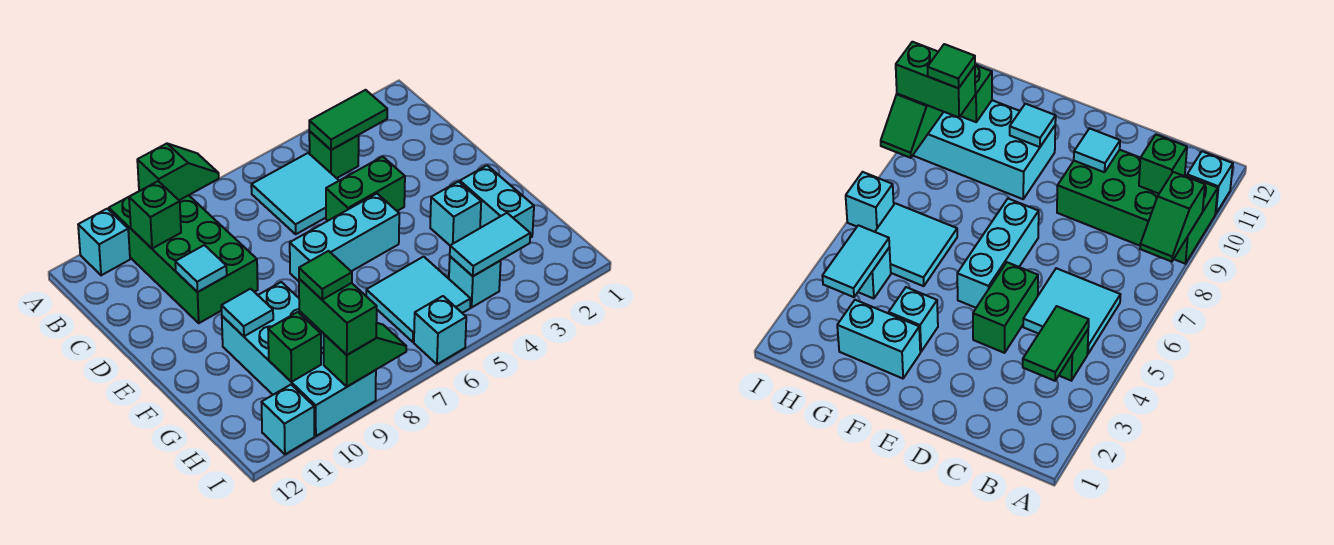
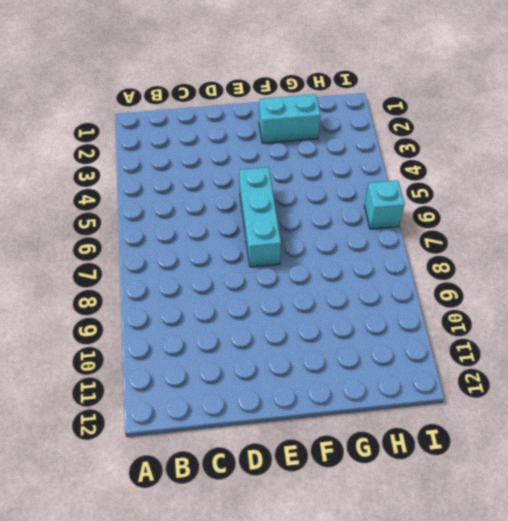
none -> green brick A9:D10 level 1
none -> cyan brick A11 level 1
none -> green brick B4 level 1

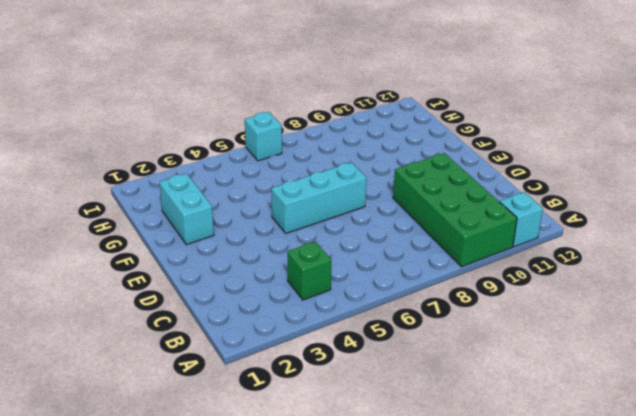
none -> cyan tile B5:C6 level 1
none -> green brick D4:D5 level 1
none -> cyan brick F3 level 1

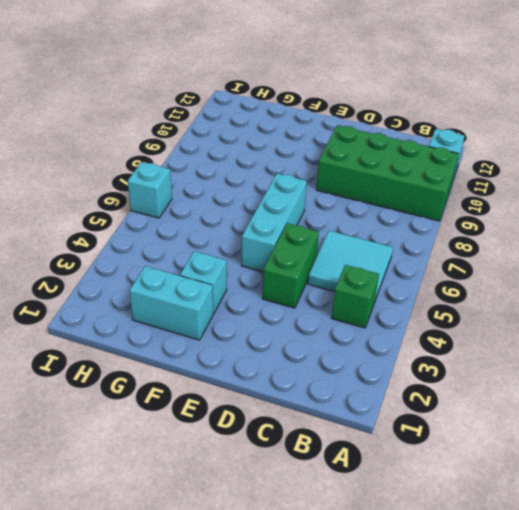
none -> cyan brick F9:I10 level 1
none -> cyan tile G5:H6 level 1
none -> cyan brick H4 level 1

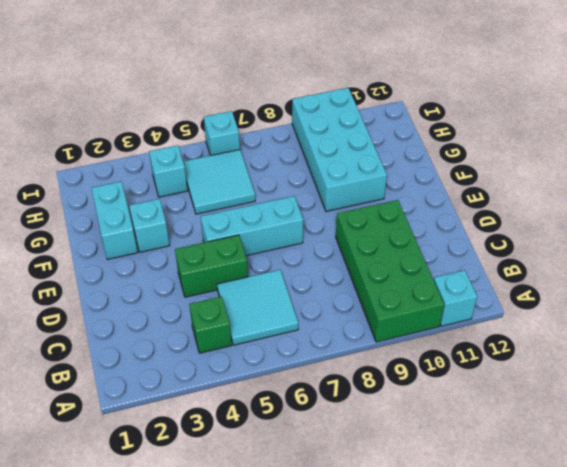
none -> cyan brick I11 level 1
none -> green slope A8:A9 level 2 top 9
none -> green tile B3:B4 level 2

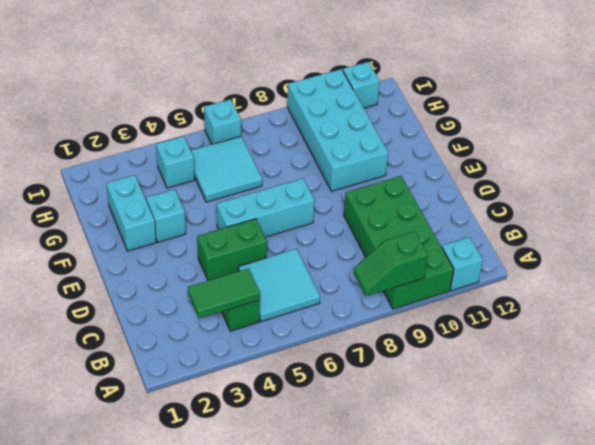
none -> green brick B10 level 2
none -> cyan tile D10 level 2
none -> cyan tile F10 level 2

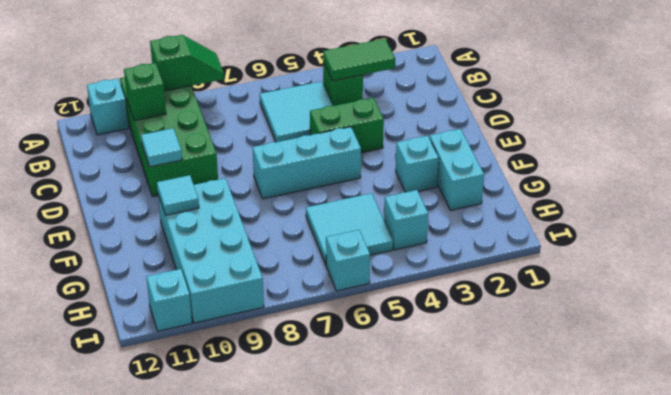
none -> cyan tile H3:H4 level 2
none -> green brick H10 level 2
none -> green slope I8:I9 level 2 top 9

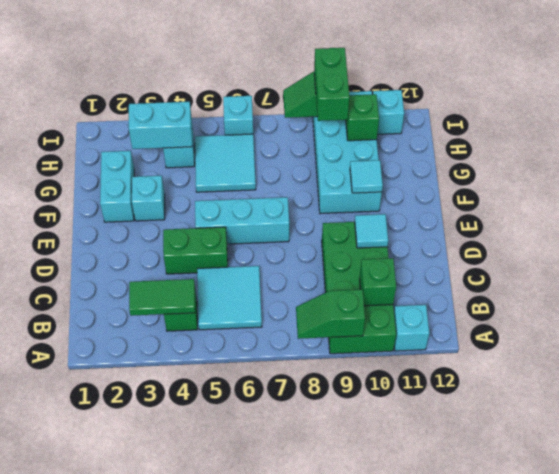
cyan brick H3:H4 level 2 -> cyan tile H3:H4 level 2
none -> green tile H9 level 4

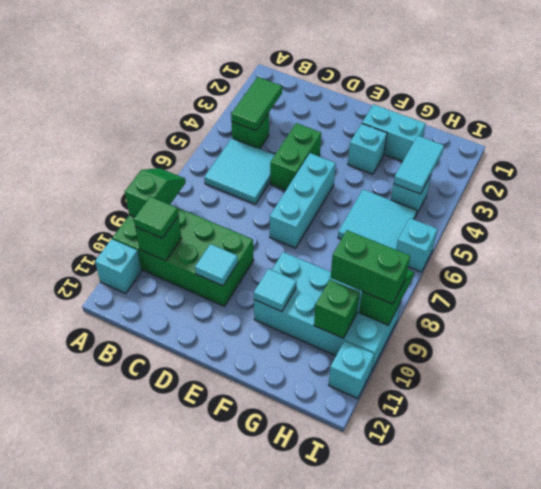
green tile B10 level 3 -> green tile H9 level 4

